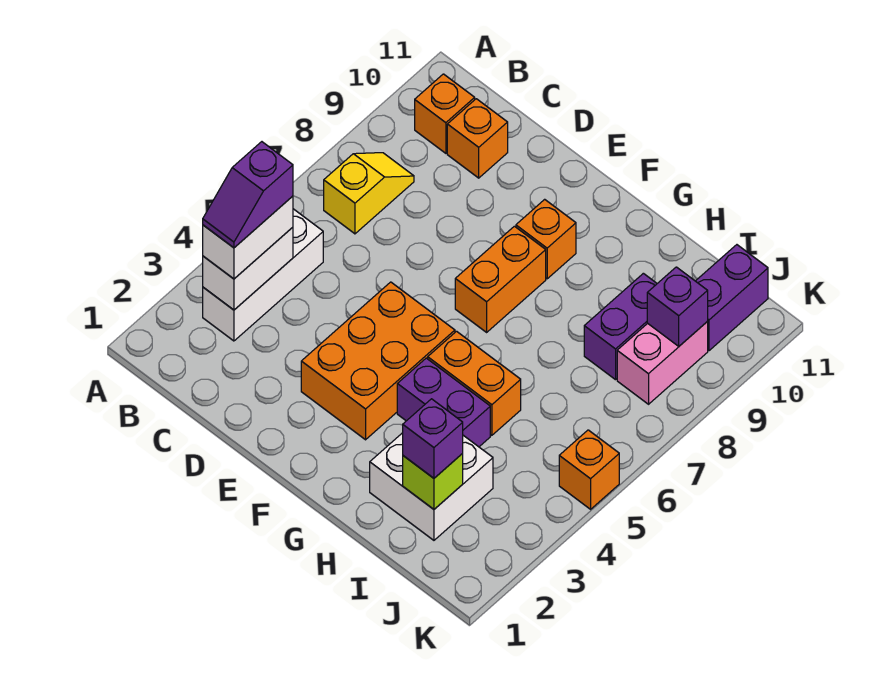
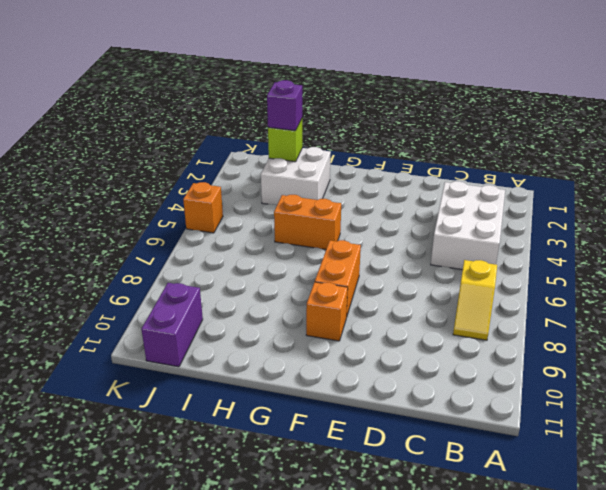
white brick B3:C5 level 1 -> white brick B3:B5 level 1
none -> orange brick B10 level 1
none -> orange brick C10 level 1
none -> orange brick E3:F5 level 1

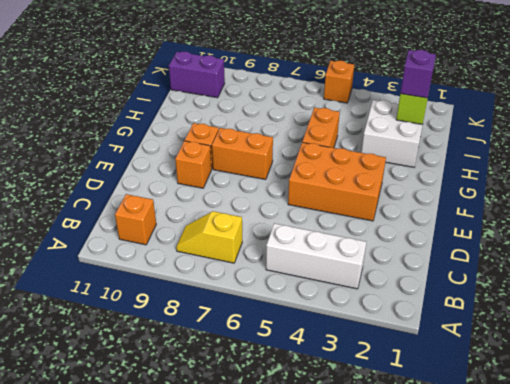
orange brick E9 level 1 -> orange brick C10 level 1
none -> purple brick G4:H4 level 1
none -> purple brick I8:I9 level 1
none -> pink brick J8:J9 level 1

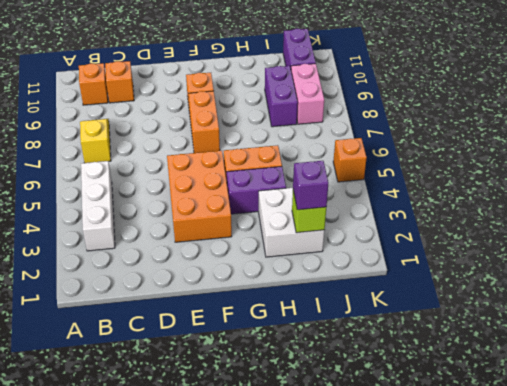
none -> white brick B3:B4 level 2
none -> purple brick J9 level 2
none -> white brick B3:B4 level 3

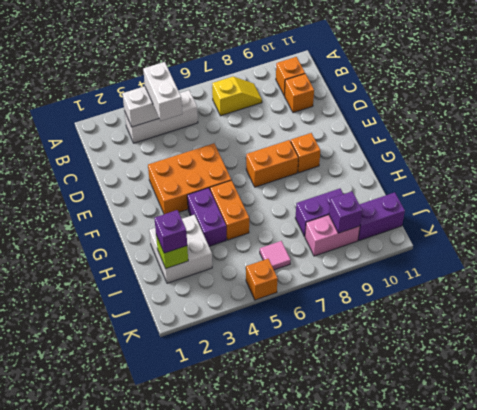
white brick B4:C4 level 3 -> white brick B3:B4 level 3
pink tile J6 level 1 -> none
none -> purple slope B3:B4 level 4 top 4

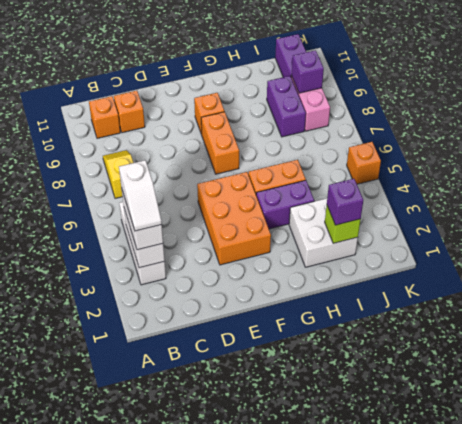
white slope B3:B4 level 4 top 4 -> purple slope B3:B4 level 4 top 4

